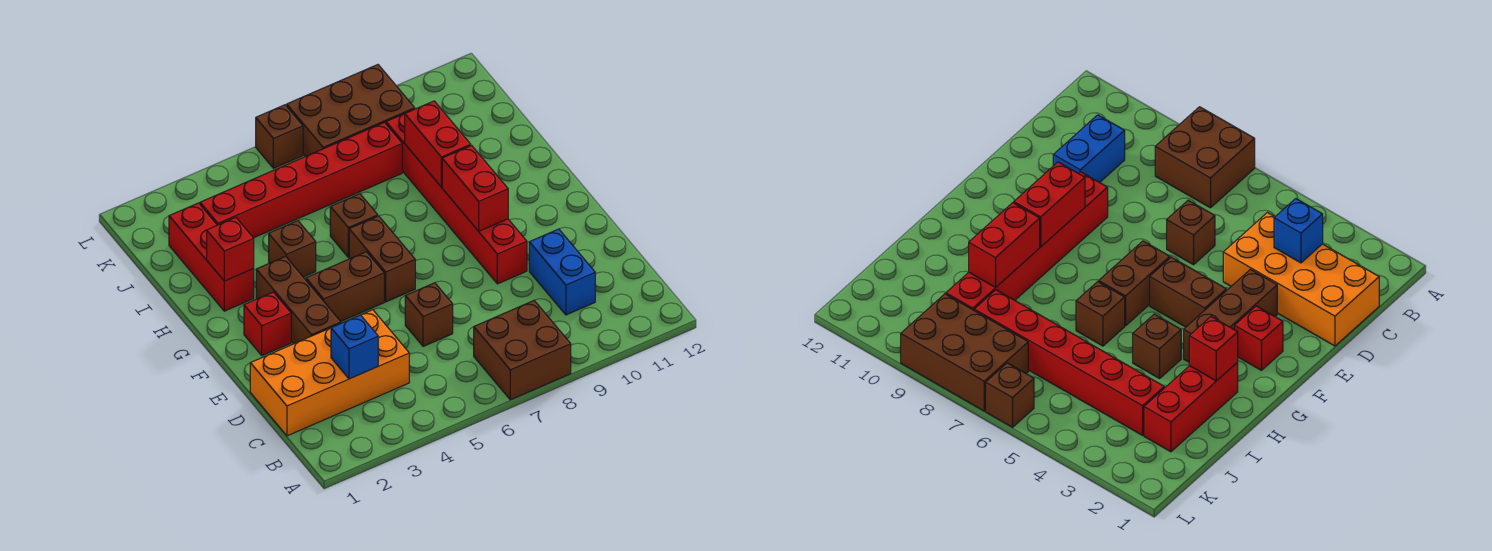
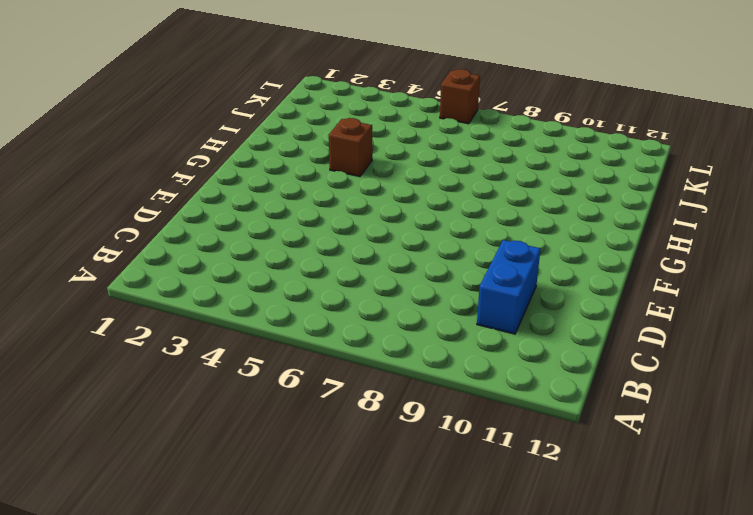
none -> brown brick A7:B8 level 1
none -> orange brick C1:D4 level 1
none -> brown brick D6 level 1

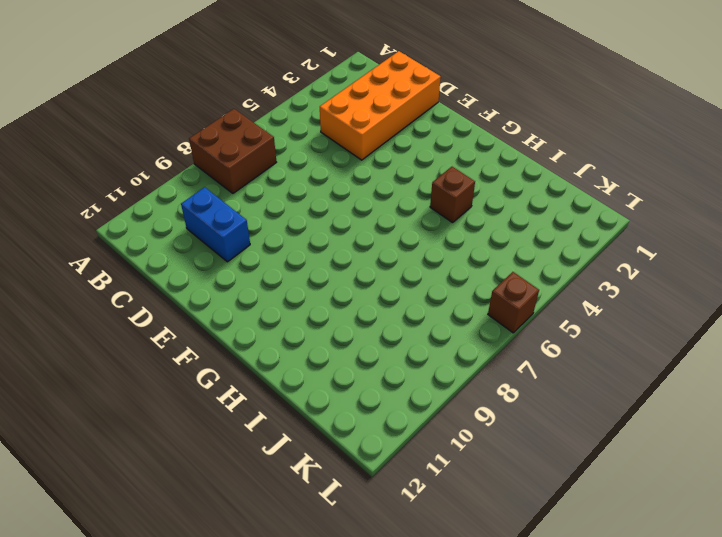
none -> brown brick D6 level 1
none -> brown brick E3:G3 level 1
none -> red brick E9:J9 level 1

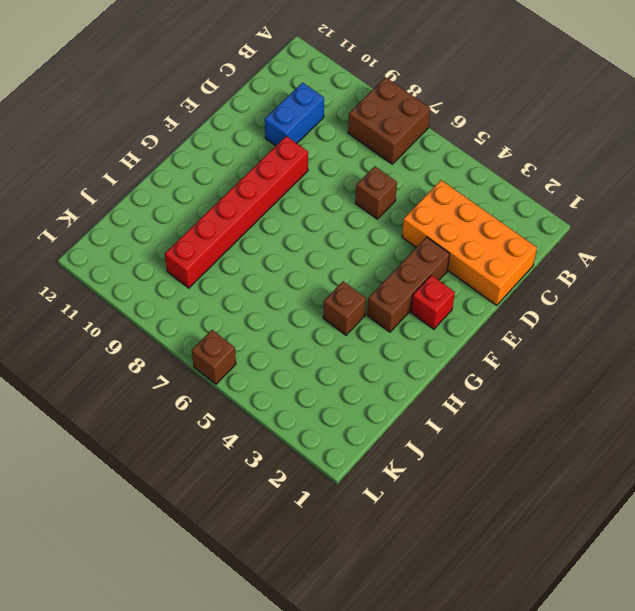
none -> brown brick F4:F5 level 1
none -> brown brick F6:G6 level 1
none -> red brick H2:J2 level 1

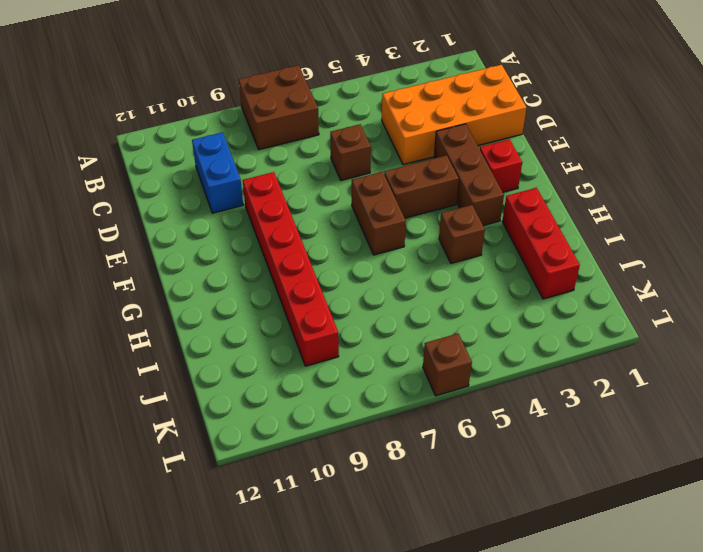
none -> brown brick H6 level 1
none -> red brick J3:J8 level 1
none -> brown brick K7:L9 level 1

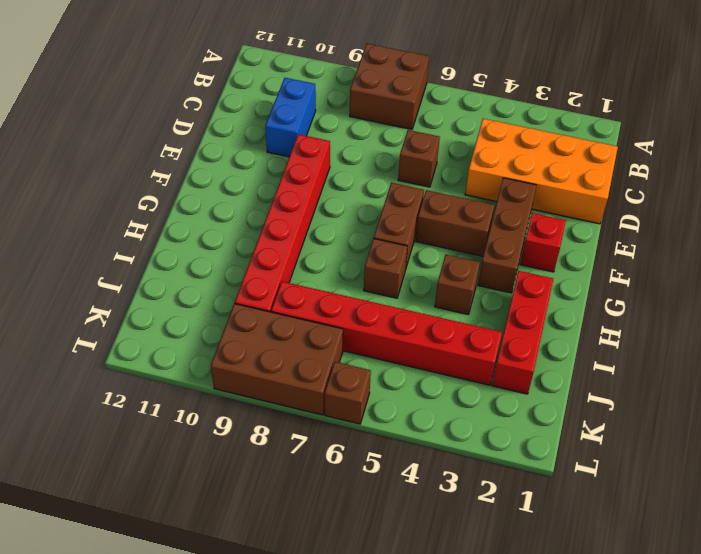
none -> blue brick C3 level 2
none -> red brick F9:G9 level 2
none -> red brick H2 level 2

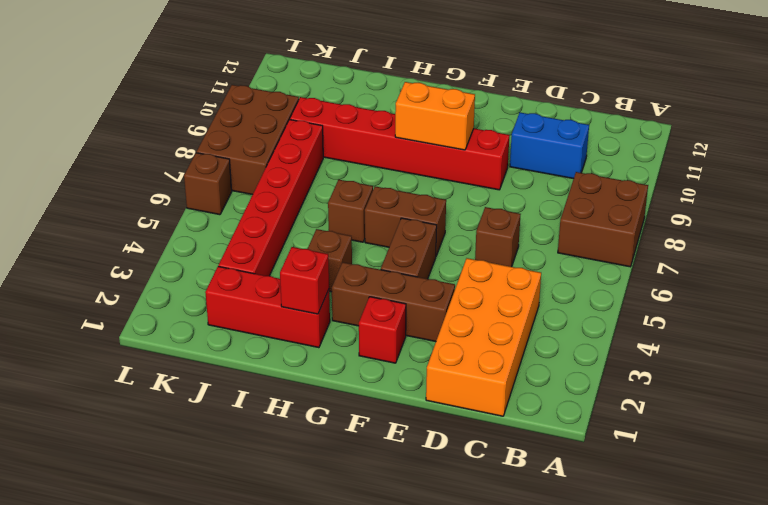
orange brick F9:G9 level 2 -> red brick F9:G9 level 2
none -> blue brick C3 level 2
none -> red brick H9:I9 level 2

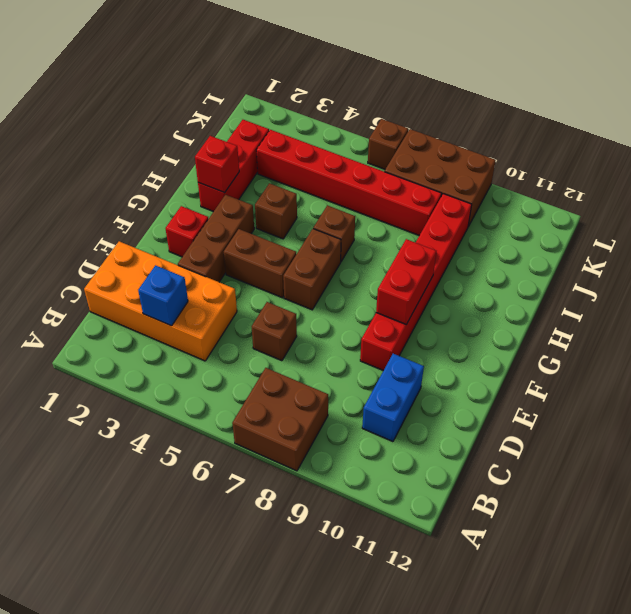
none -> red brick H9:I9 level 2

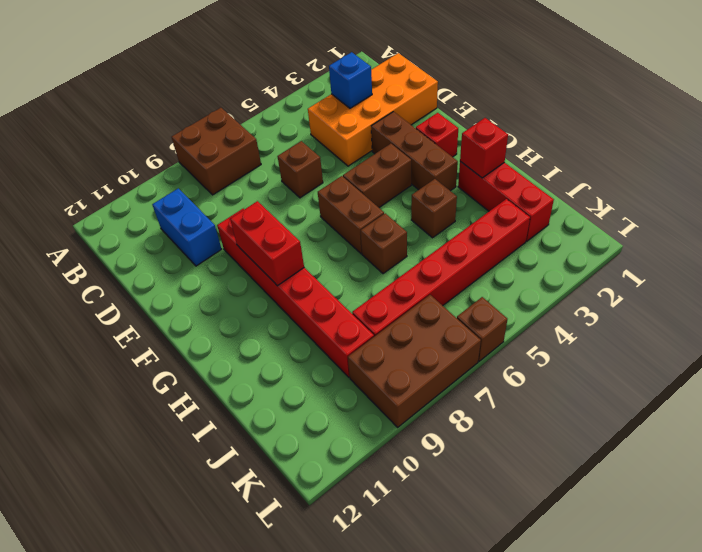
none -> red brick H9:I9 level 2

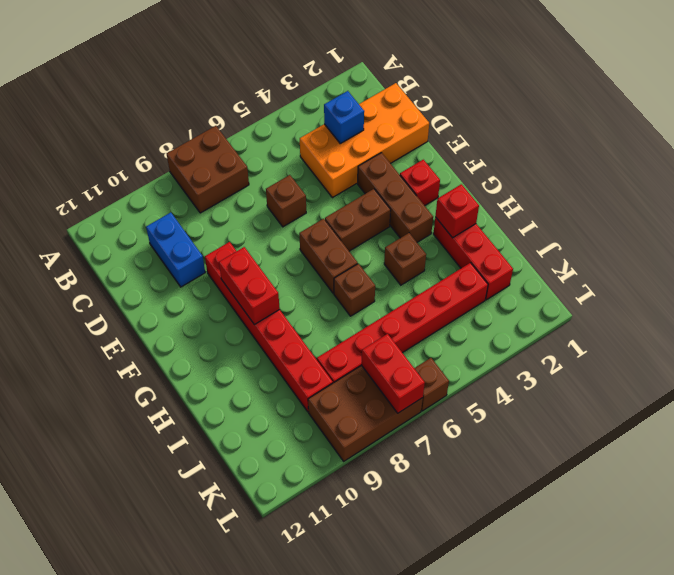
red brick K7:L7 level 2 -> red brick H9:I9 level 2

